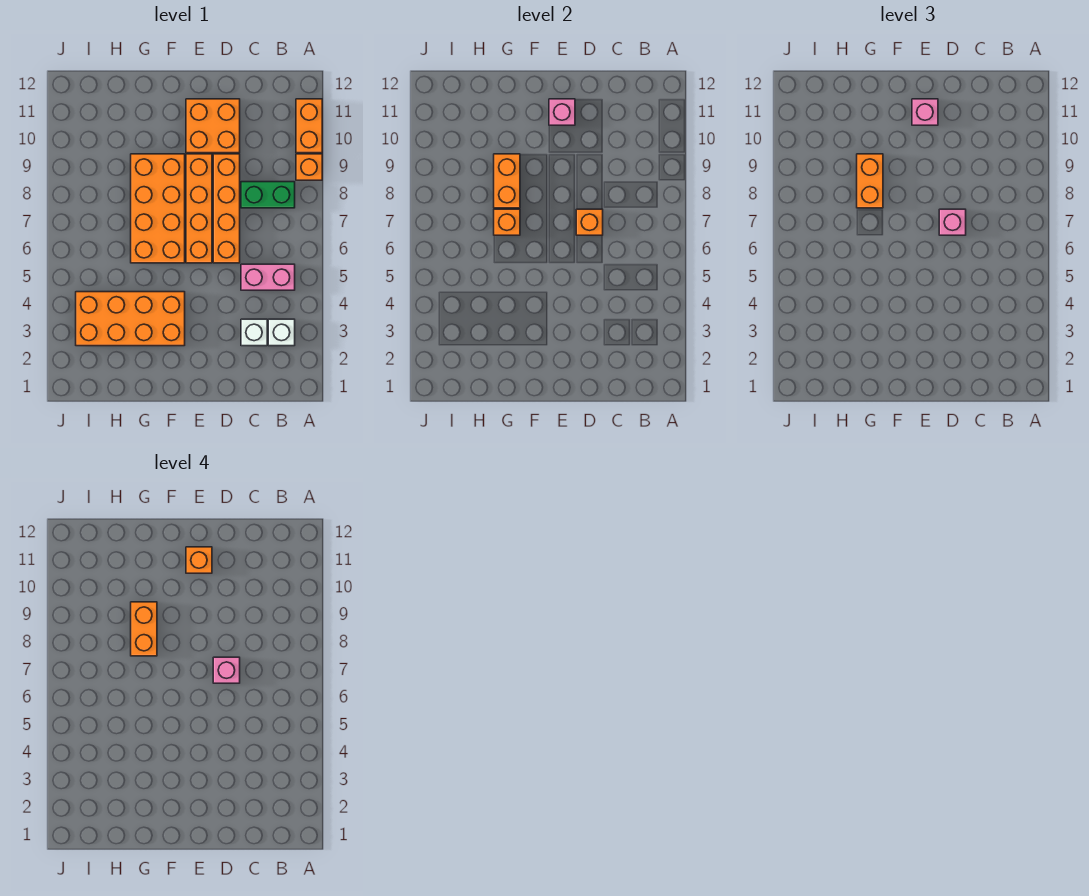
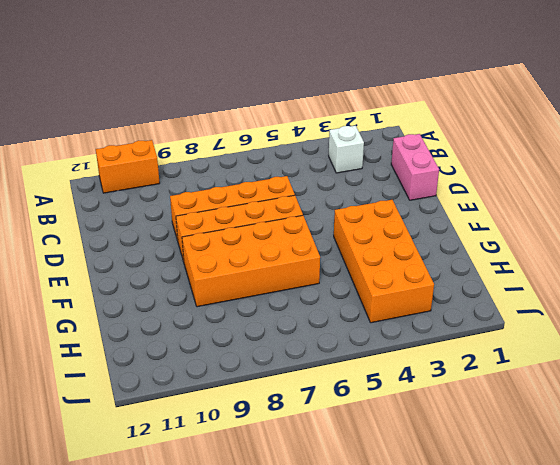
pink brick C1:D1 level 1 -> pink brick B5:C5 level 1
none -> orange brick A9 level 1
none -> green brick B8:C8 level 1
none -> white brick C3 level 1

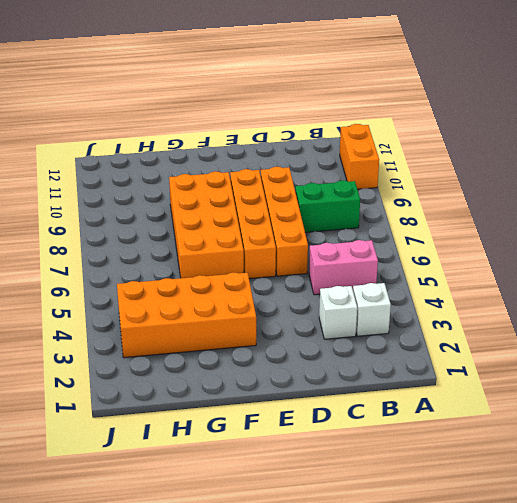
none -> orange brick A9 level 1
none -> orange brick D10:E11 level 1
none -> orange brick D7 level 2

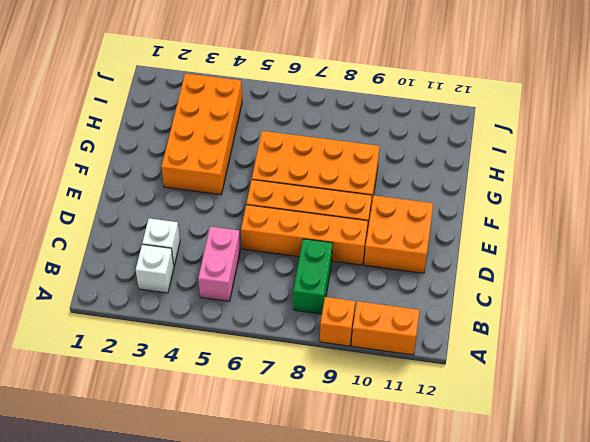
none -> orange brick D7 level 2
none -> pink brick E11 level 2
none -> orange brick G7 level 2

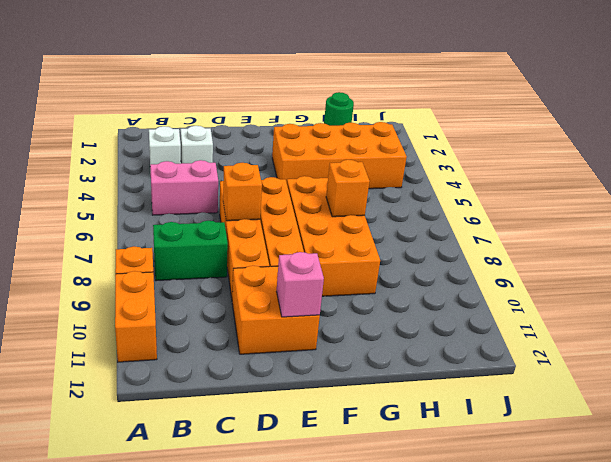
green round brick H1 level 1 -> none
none -> orange brick G8:G9 level 2
none -> pink brick D7 level 3
none -> pink brick E11 level 3

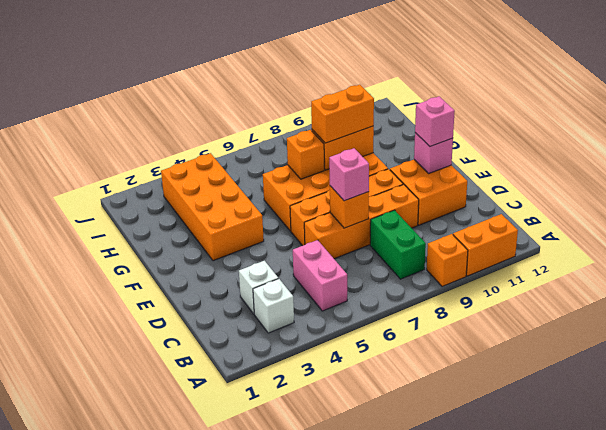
none -> pink brick D7 level 4
none -> orange brick E11 level 4
none -> orange brick G8:G9 level 4

